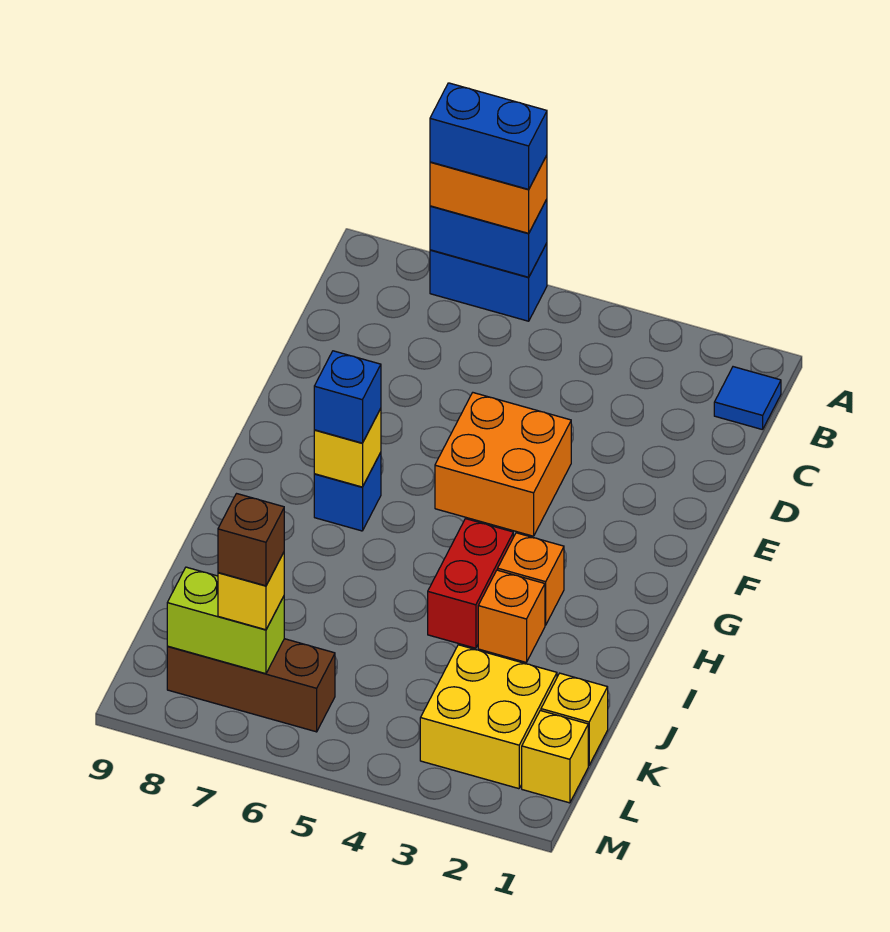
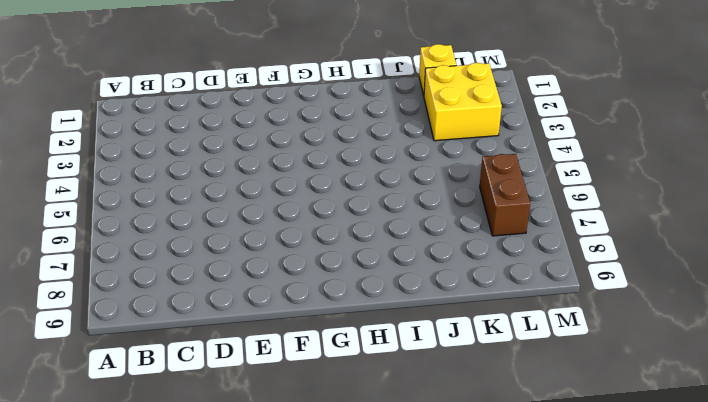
brown brick L6:L7 level 1 -> brown brick L6:L8 level 1
none -> blue brick A6:A7 level 1
none -> blue tile B1 level 1
none -> orange brick E4:F5 level 1

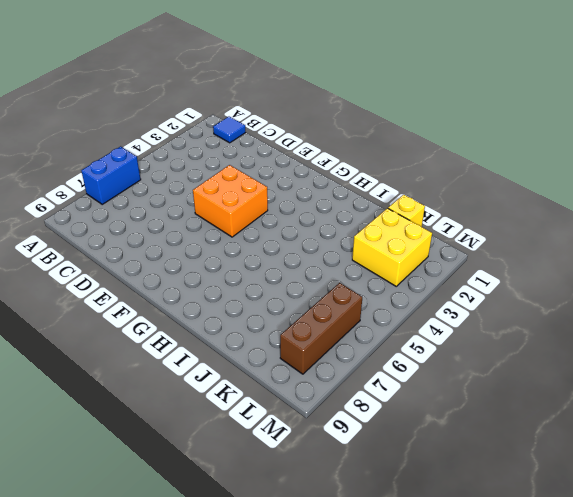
none -> blue brick G7 level 1
none -> orange brick H3 level 1
none -> red brick H4:I4 level 1

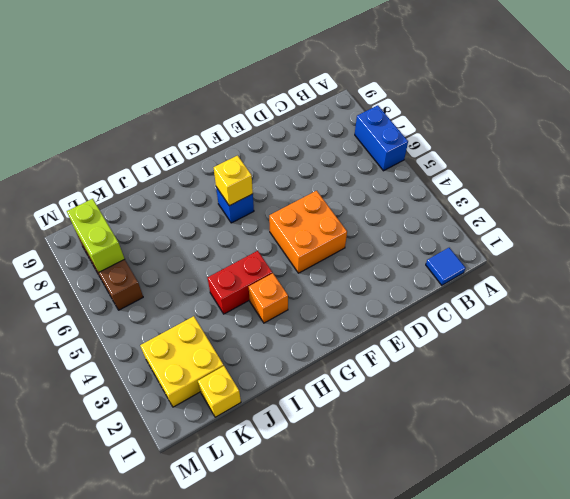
none -> orange brick I3 level 1
none -> yellow brick L1 level 1
none -> blue brick A6:A7 level 2

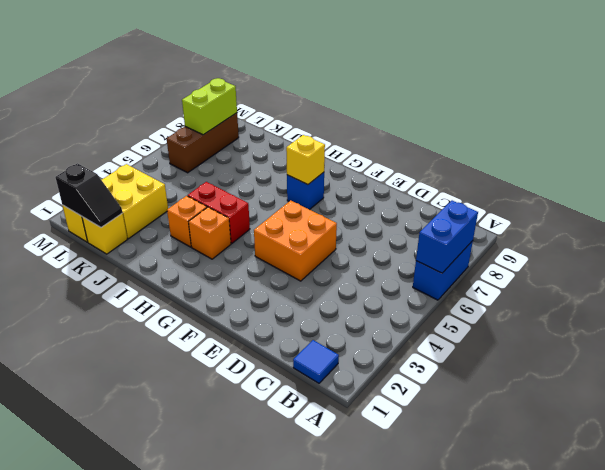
black slope K1:L1 level 2 top L -> none
none -> orange brick A6:A7 level 3
none -> blue brick G7 level 3
none -> yellow brick L7 level 3

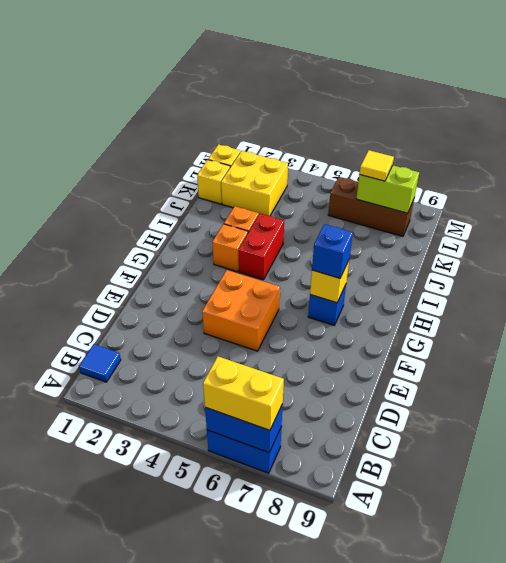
yellow brick A6:A7 level 3 -> orange brick A6:A7 level 3
yellow tile L7 level 3 -> yellow brick L7 level 3
none -> blue brick A6:A7 level 4
none -> brown brick L7 level 4

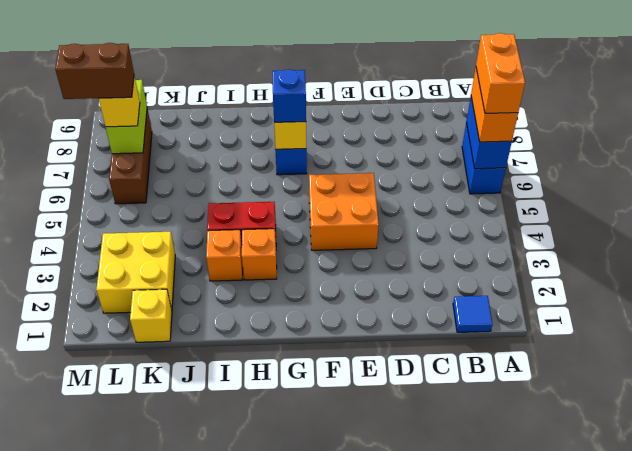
orange brick A6:A7 level 4 -> blue brick A6:A7 level 4
brown brick L7:M7 level 4 -> brown brick L7 level 4
none -> yellow brick L1 level 1

